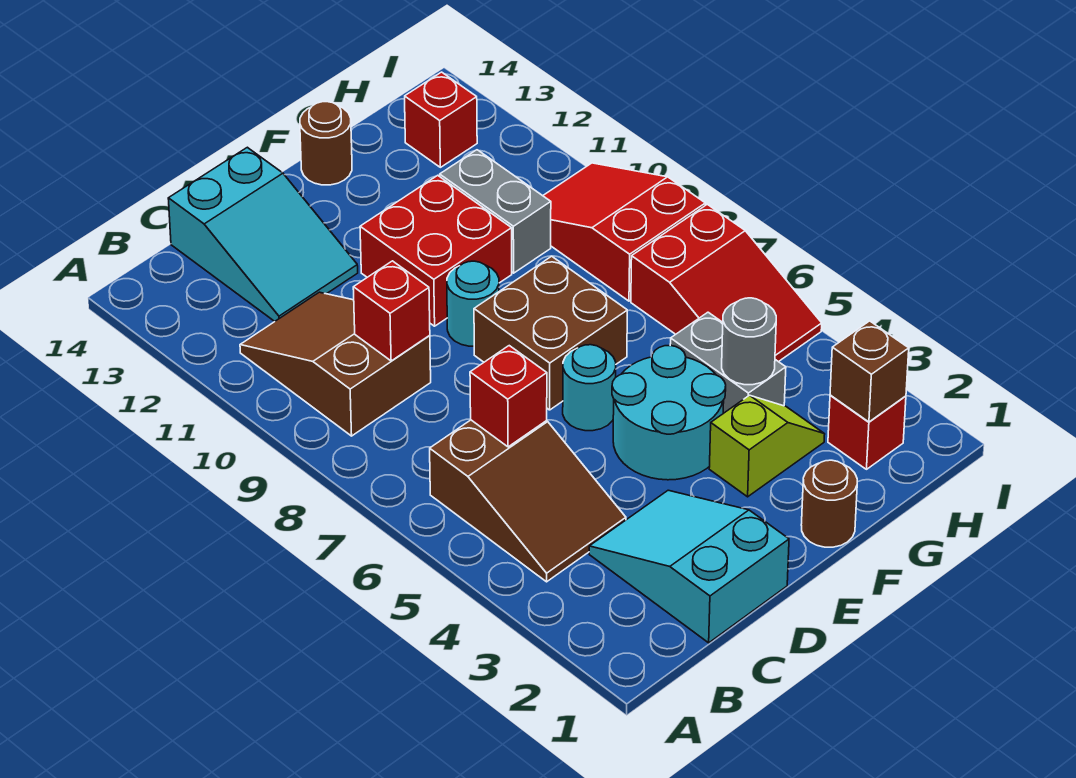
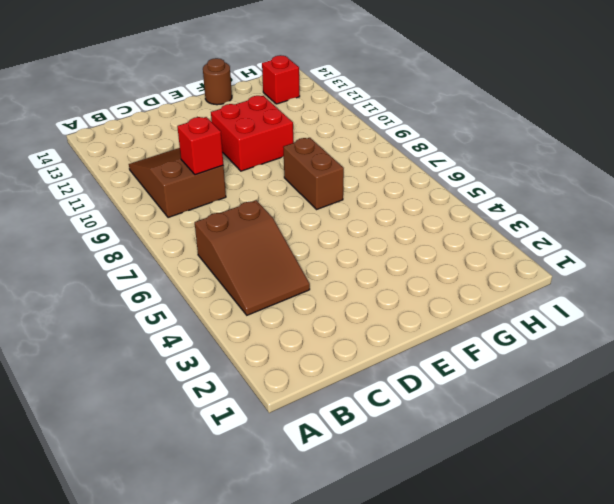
brown brick F7:F8 level 1 -> brown brick E7:F8 level 1
none -> cyan slope C1:D3 level 1 top 1
none -> cyan slope C12:D14 level 1 top 14
none -> cyan round brick E4:F5 level 1

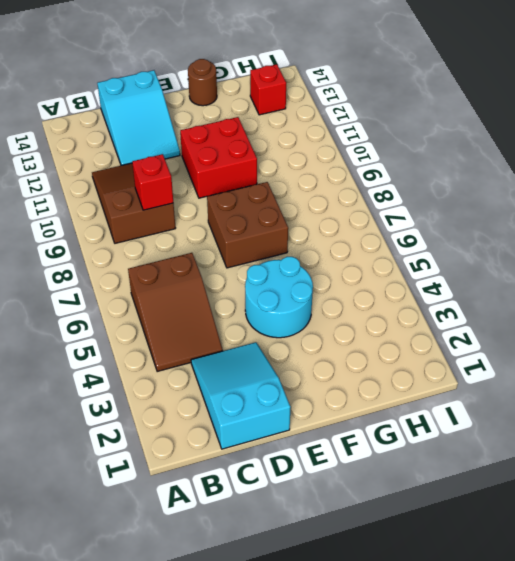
none -> cyan round brick E6 level 1
none -> cyan round brick E9 level 1
none -> brown round brick F1 level 1

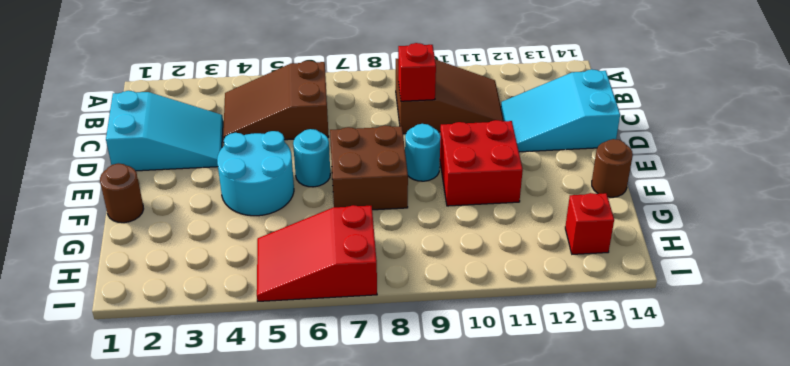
none -> lime slope F3:G3 level 1 top F
none -> grey brick G4:G5 level 1
none -> grey brick G10:G11 level 1

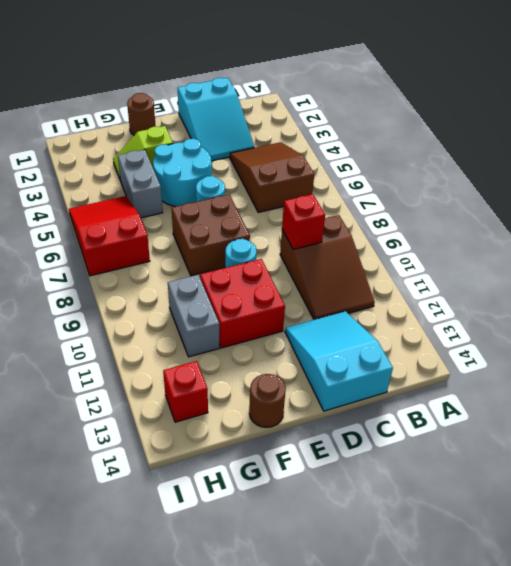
none -> red brick H2 level 1
none -> red slope H8:I10 level 1 top 8
none -> red brick C6 level 2

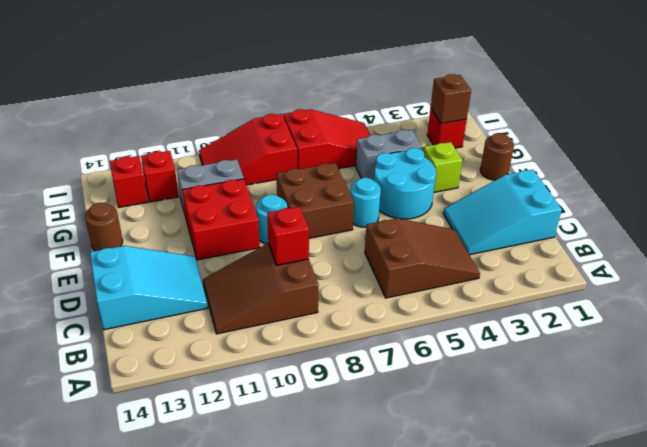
red brick H12 level 1 -> red brick C6 level 2
none -> grey round brick G4 level 2

